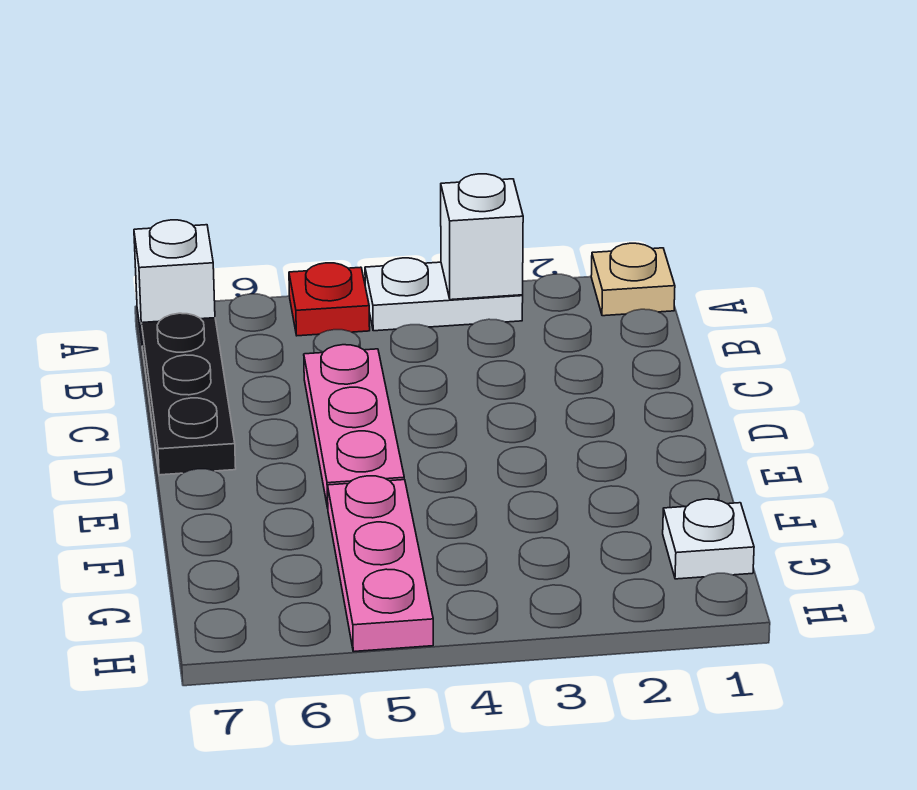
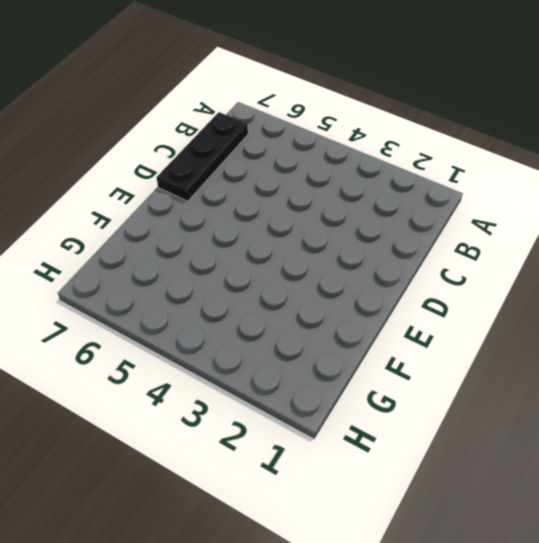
none -> tan plate A1 level 1
none -> white plate A3:A4 level 1

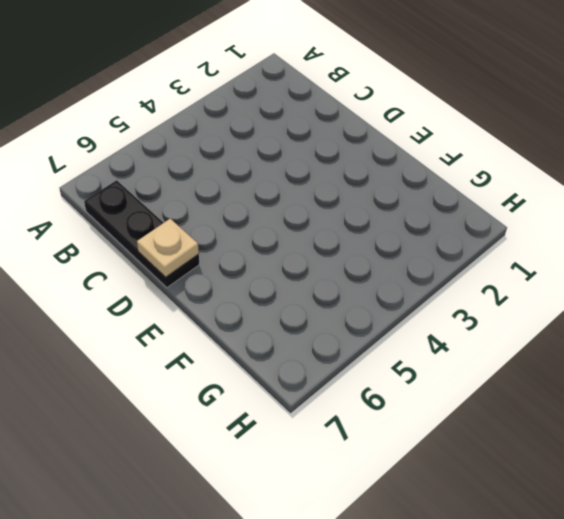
tan plate D7 level 2 -> tan plate A1 level 1
none -> white plate A3:A4 level 1
none -> red plate A5 level 1

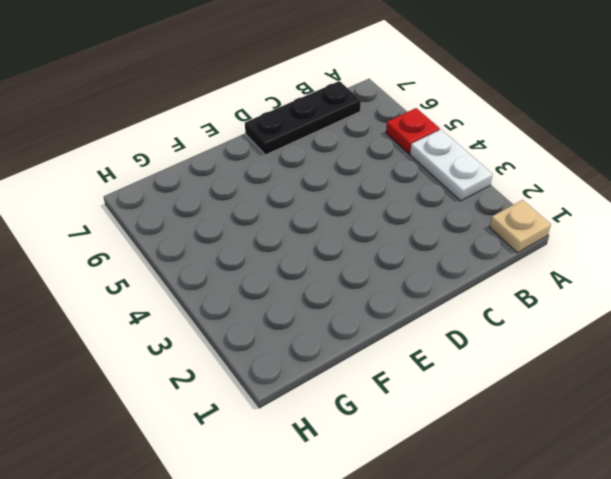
none -> white brick A7 level 1
none -> pink plate C5:E5 level 1

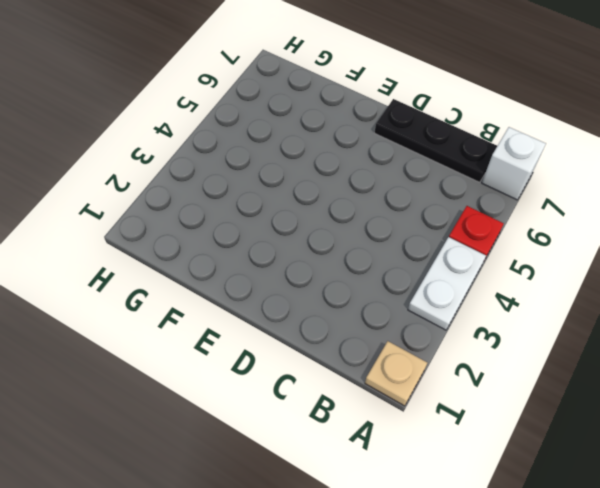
none -> pink plate C5:E5 level 1
none -> pink plate F5:H5 level 1

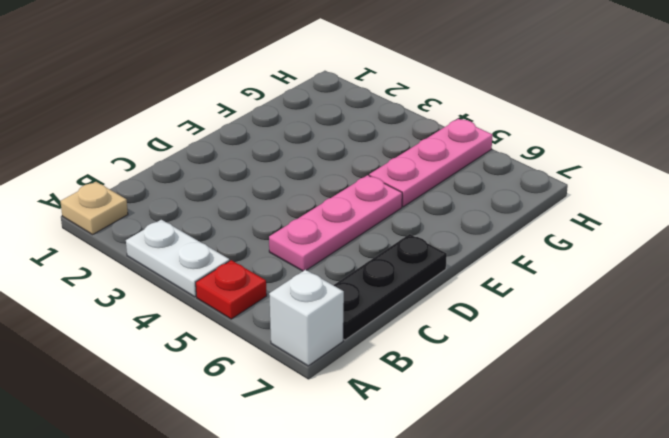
none -> white plate G1 level 1
none -> white brick A3 level 2

